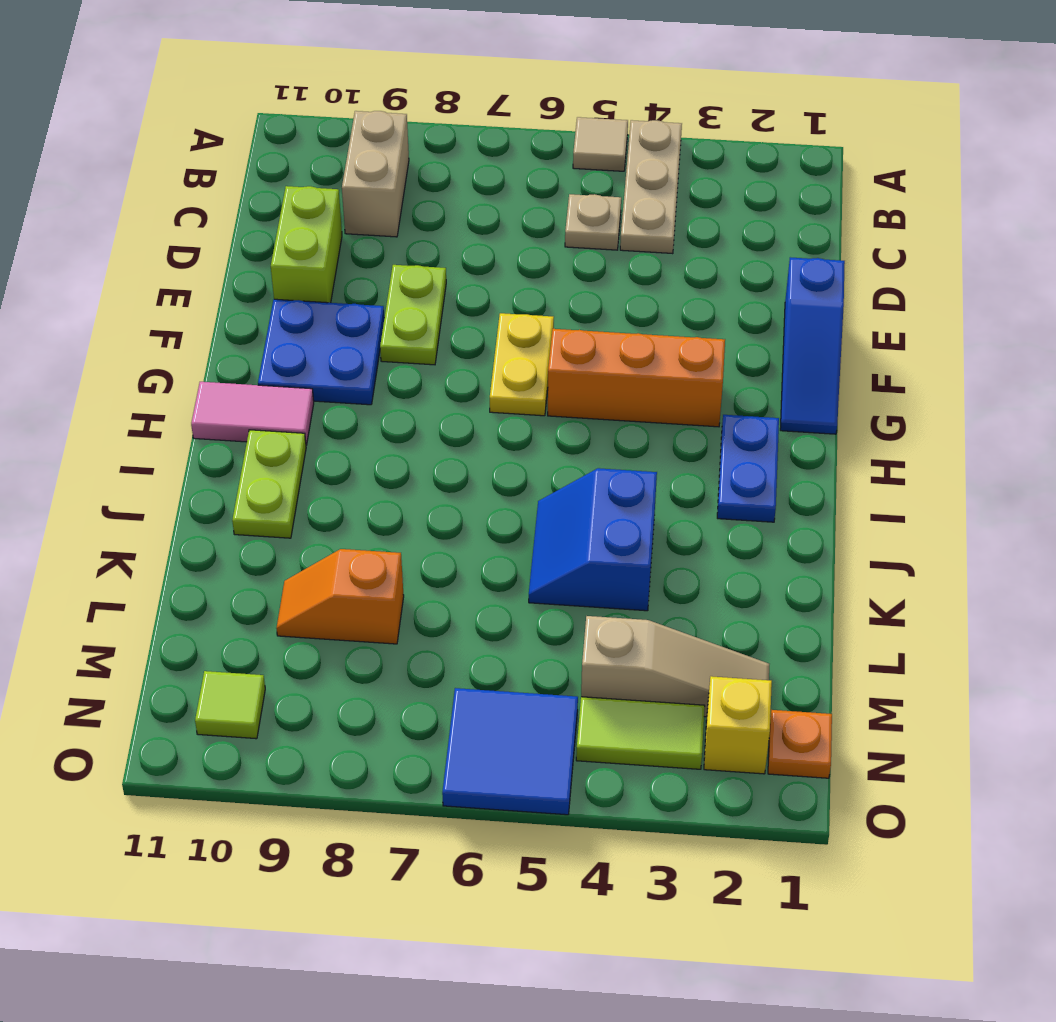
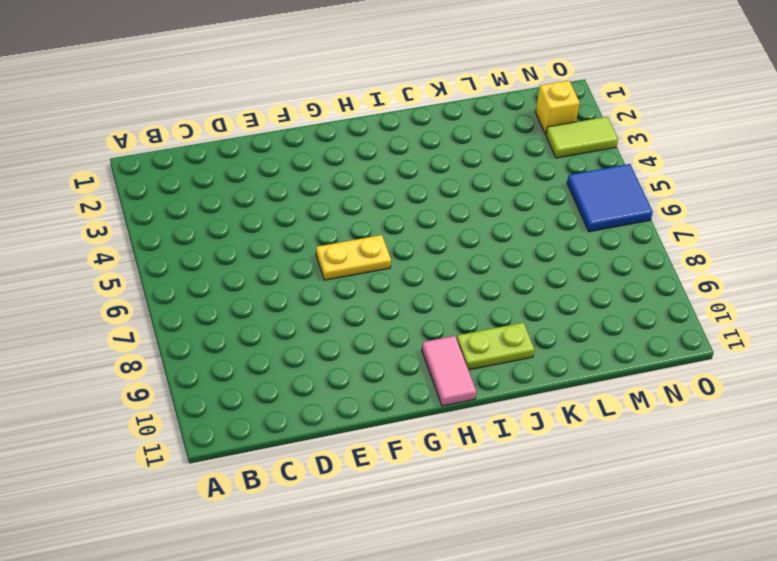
lime tile N3:O3 level 1 -> lime tile N3:N4 level 1
none -> tan plate A4:C4 level 1
none -> tan tile A5 level 1
none -> tan brick B9:C9 level 1

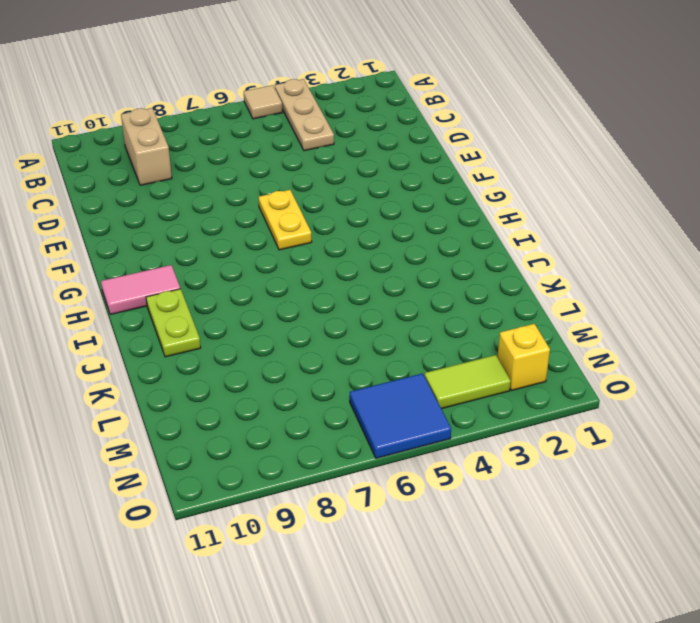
none -> tan plate C5 level 1
none -> lime brick D10:E10 level 1
none -> blue slope E1:G1 level 1 top E

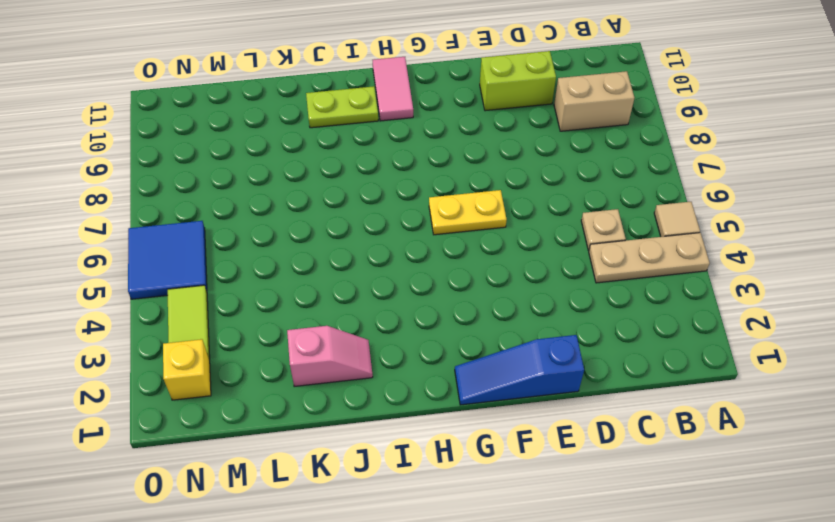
pink slope J2:K2 level 1 top K -> none
none -> lime plate E8:F8 level 1
none -> blue plate F9:G10 level 1
none -> orange brick G3:G5 level 1

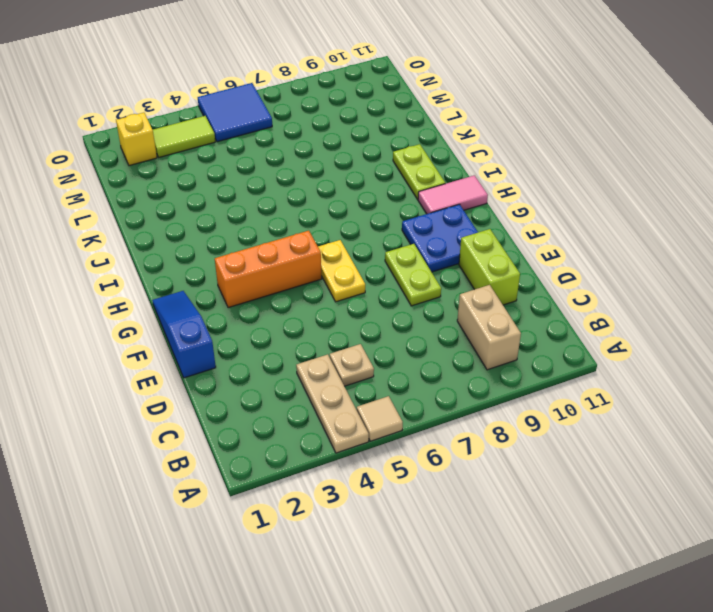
none -> blue plate H2:I2 level 1
none -> blue slope J4:K5 level 1 top 4
none -> orange slope L8:L9 level 1 top 8

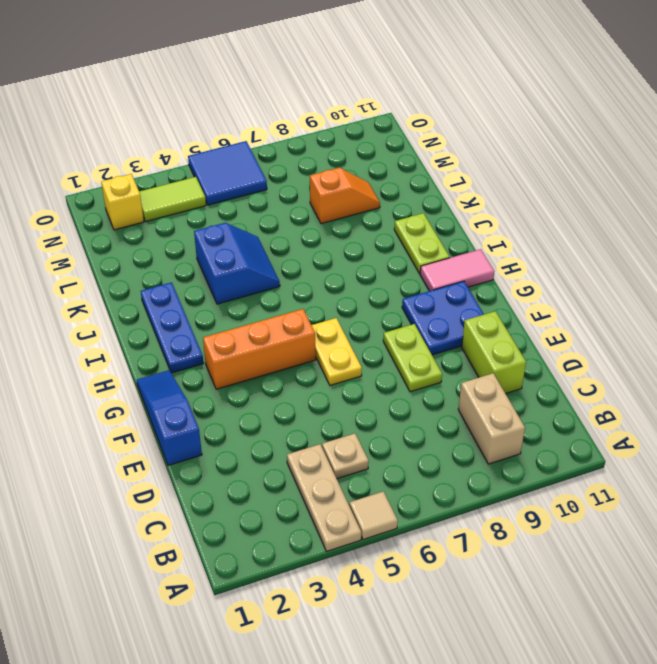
blue plate H2:J2 level 1 -> blue plate H2:I2 level 1
none -> tan slope M2:M4 level 1 top 4
none -> orange plate N1 level 1
none -> lime tile N10 level 1

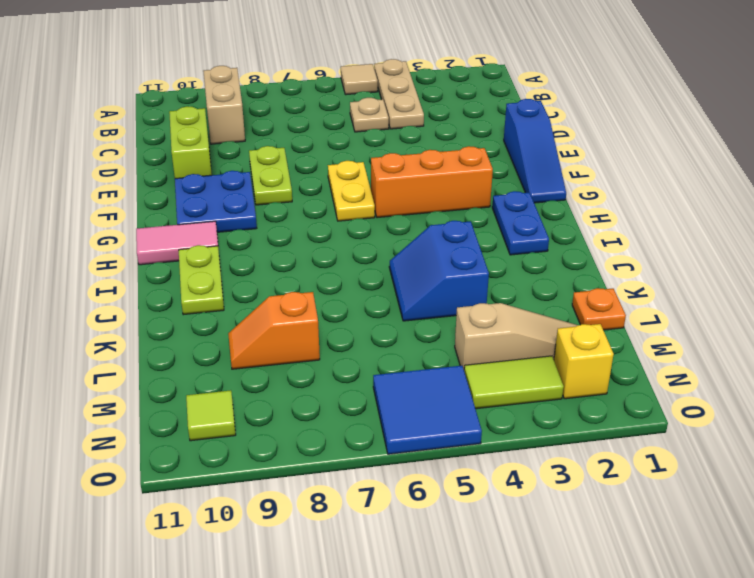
orange plate L1 level 1 -> orange plate N1 level 1

